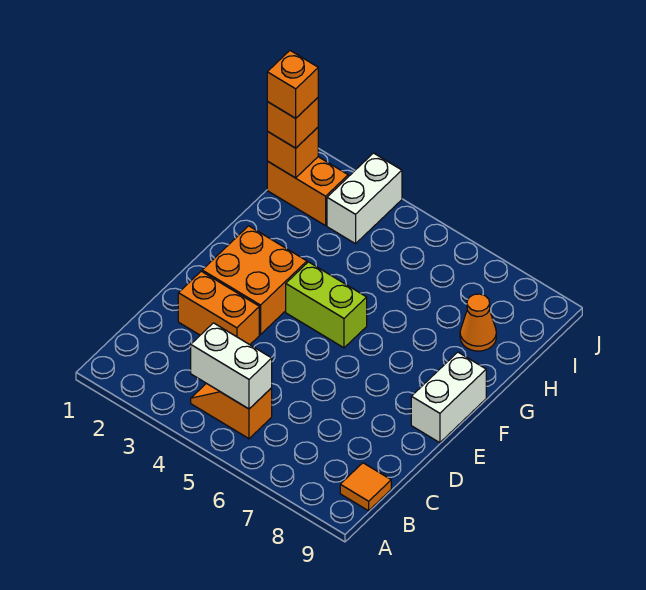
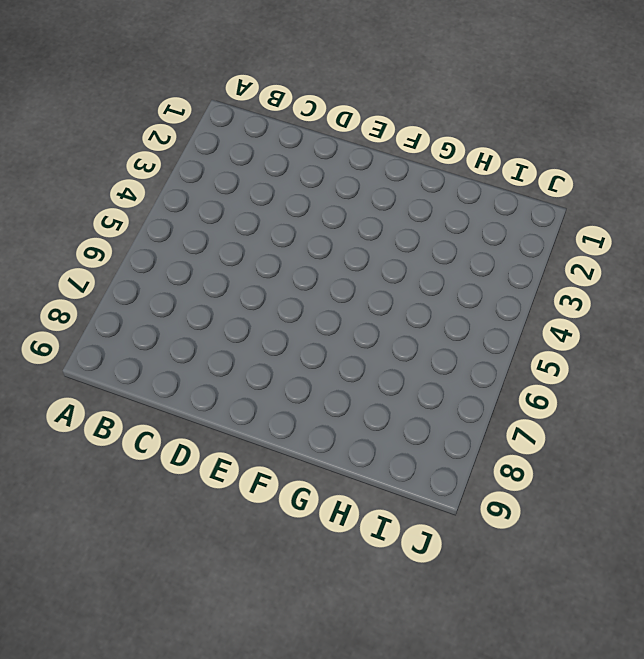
none -> orange slope B4:B5 level 1 top 5
none -> orange tile B9 level 1
none -> orange brick D2:D3 level 1

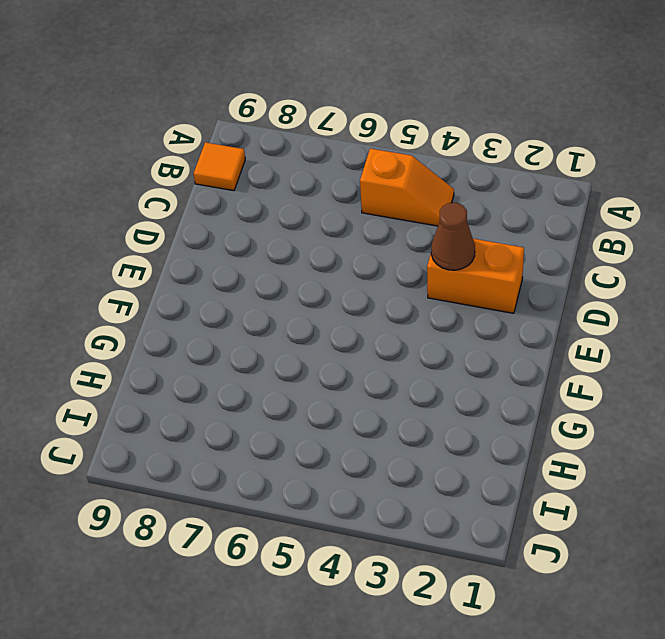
brown cone D3 level 2 -> none
none -> orange brick E2:F3 level 1
none -> white brick E9:F9 level 1
none -> lime brick F4:F5 level 1

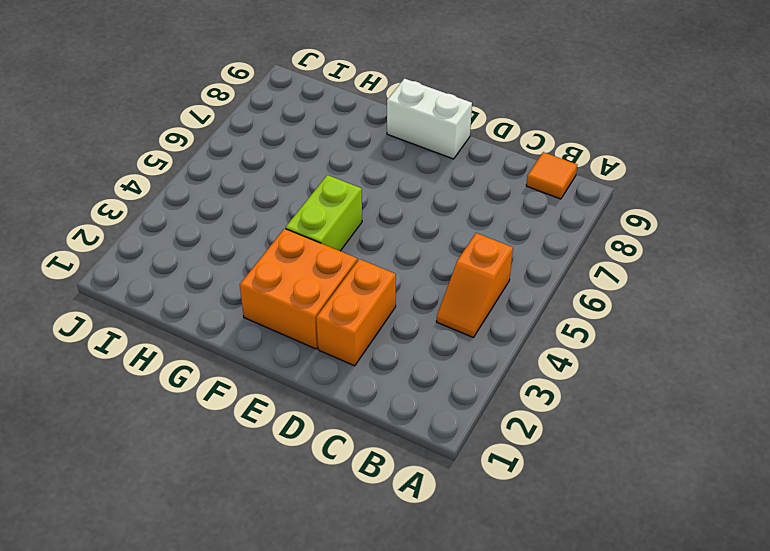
none -> orange cone H8 level 1
none -> orange brick I1:I2 level 1
none -> white brick I3:J3 level 1

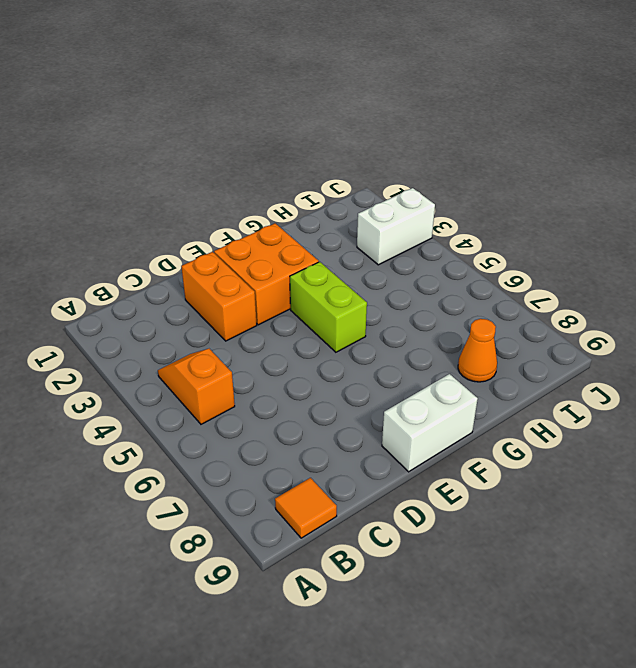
none -> orange brick I1:I2 level 1
none -> white brick B4:B5 level 2
none -> orange brick I1 level 2

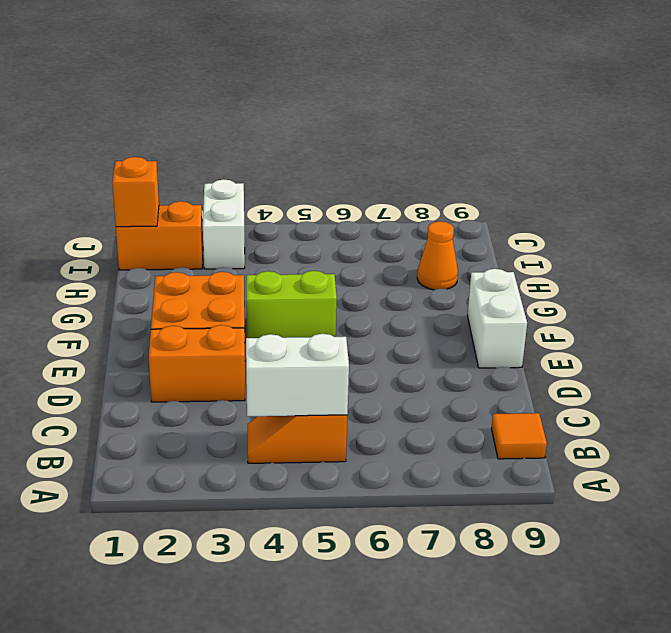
none -> orange brick I1 level 3
none -> orange brick I1 level 4

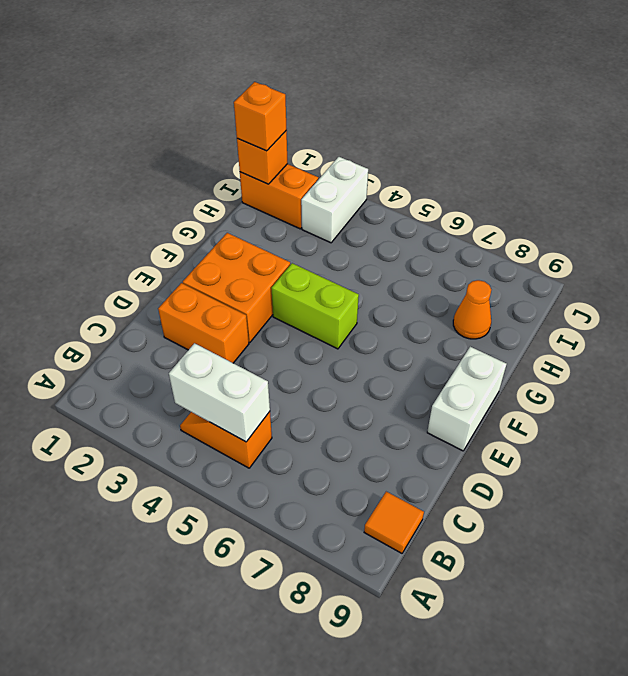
none -> orange brick I1 level 4

